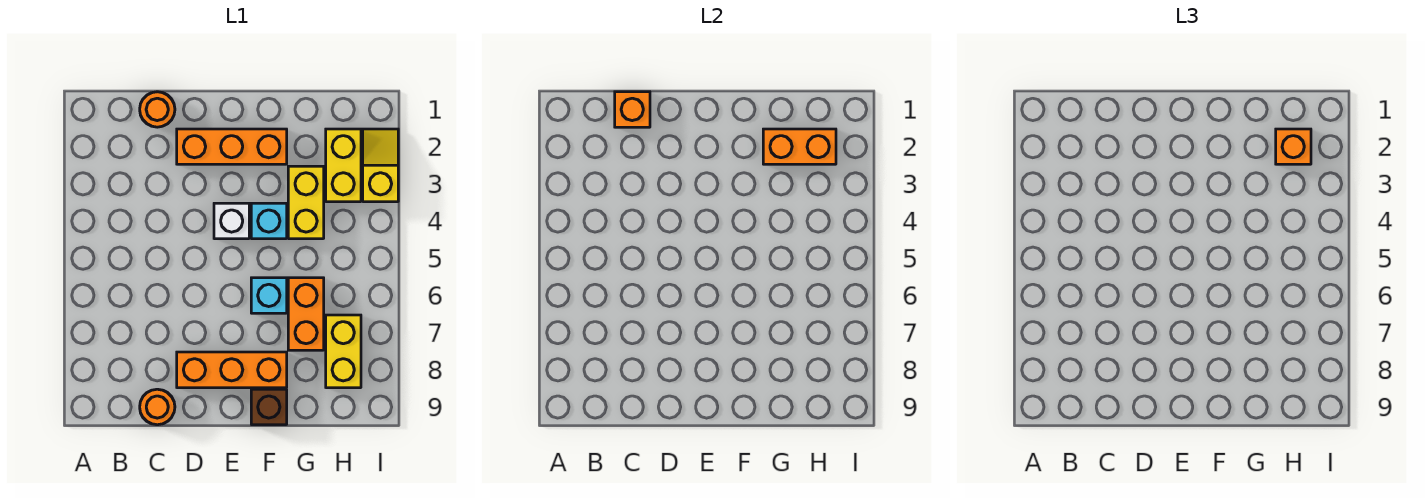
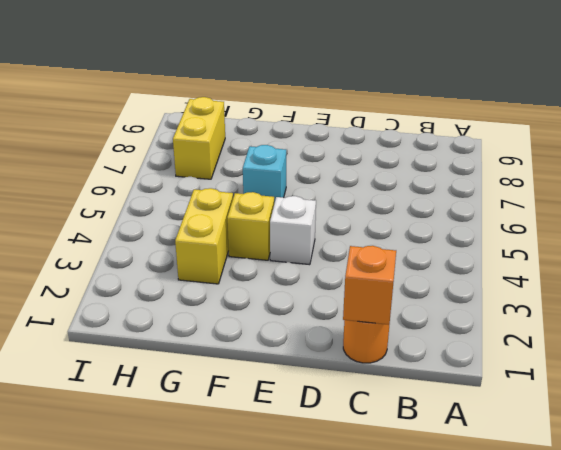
yellow brick F4 level 1 -> cyan brick F4 level 1
none -> orange round brick C9 level 1
none -> orange brick D2:F2 level 1
none -> orange brick D8:F8 level 1

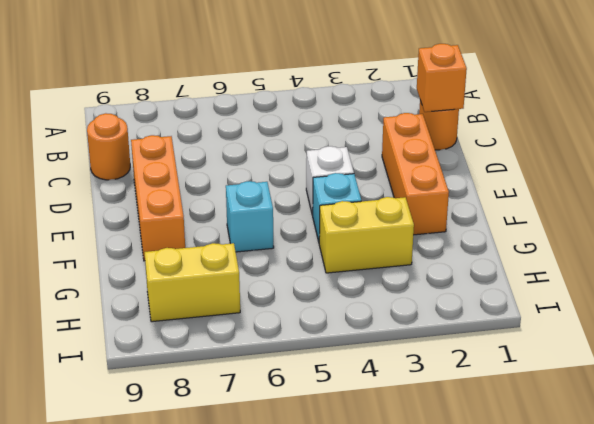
none -> brown brick F9 level 1
none -> orange brick G6:G7 level 1
none -> yellow brick H2:H3 level 1

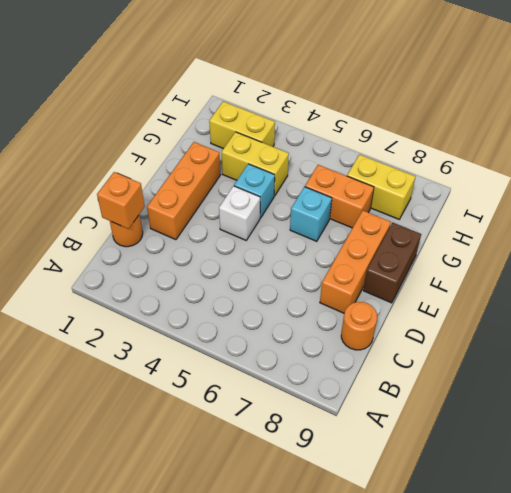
brown brick E9:F9 level 1 -> brown brick F9 level 1
none -> yellow slope I2:I3 level 1 top 3
none -> orange brick G2:H2 level 2
none -> orange brick H2 level 3

